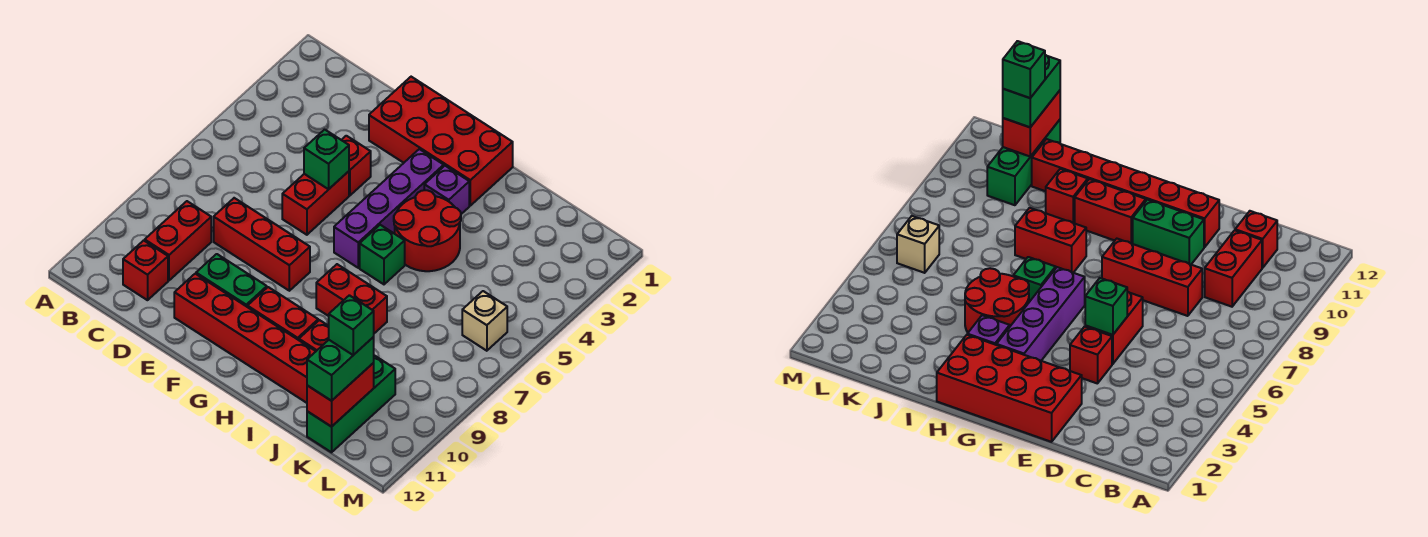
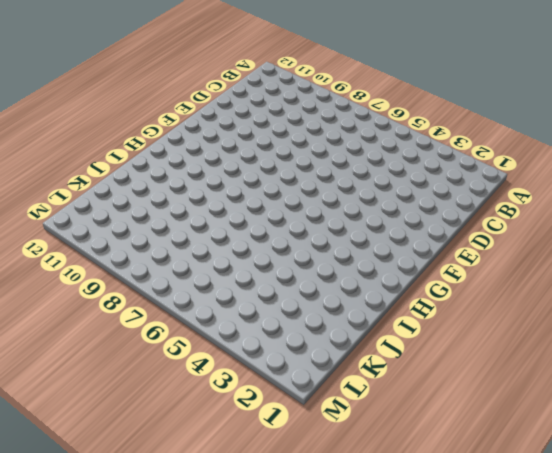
none -> red brick C9:C10 level 1
none -> red brick C11 level 1
none -> red brick D8:F8 level 1

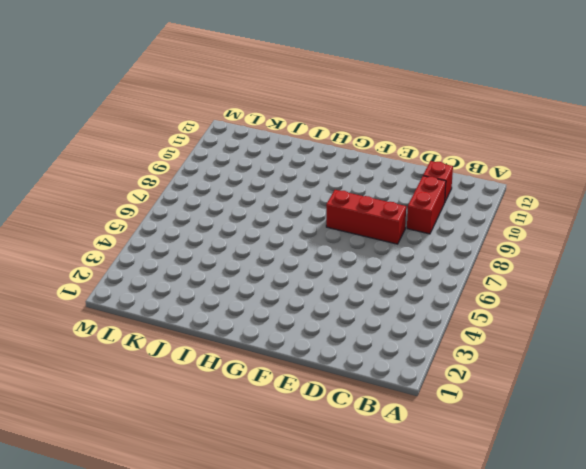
none -> red brick E1:H2 level 1
none -> red brick E4 level 1
none -> red brick E5:E6 level 1

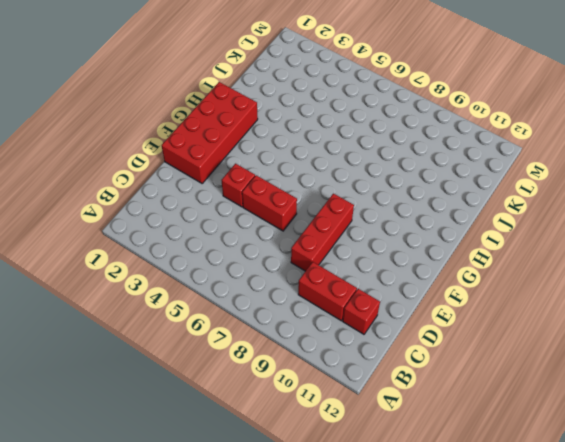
none -> green brick E10:F10 level 1
none -> red brick E11:J11 level 1
none -> purple brick G3:G6 level 1

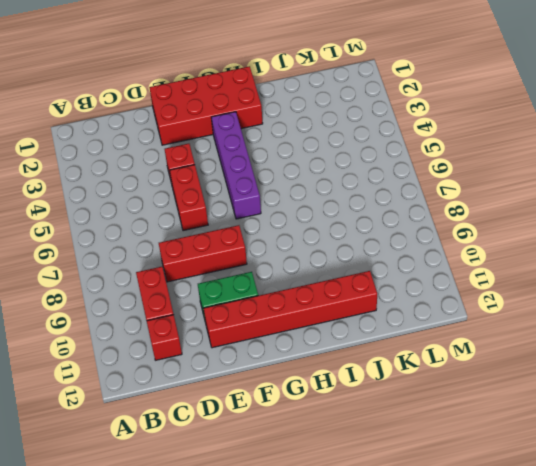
none -> red brick G10:H10 level 1
none -> purple brick H3 level 1
none -> red round brick H4:I5 level 1

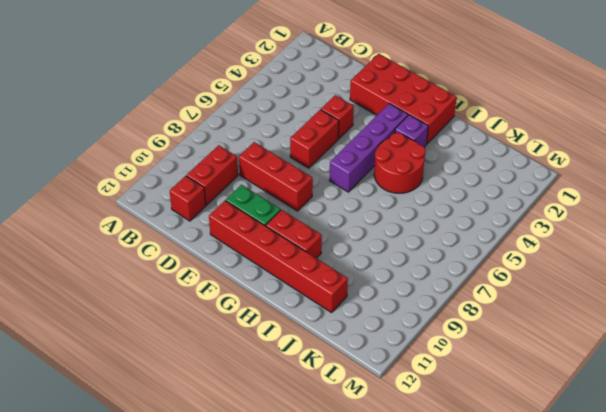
none -> green brick H6 level 1
none -> red brick H8:I8 level 1
none -> red brick I10 level 1

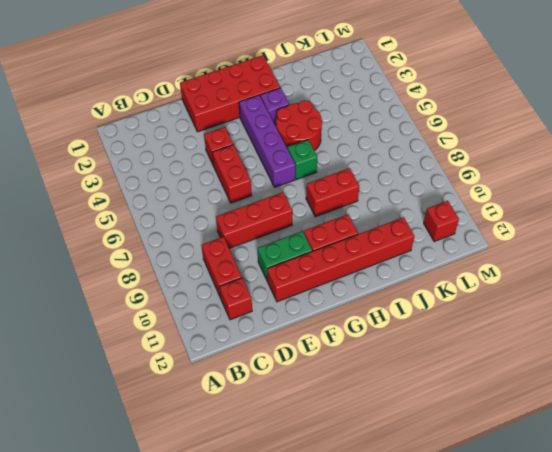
red brick L11 level 1 -> red brick I10 level 1
none -> green brick K10:K12 level 1
none -> tan brick L6 level 1
none -> green brick E5 level 2

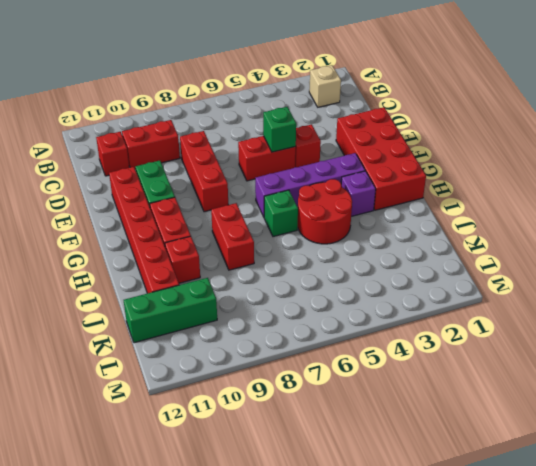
tan brick B2 level 1 -> tan brick L6 level 1
none -> red brick K11:K12 level 2
none -> green brick K11:K12 level 3
none -> green brick K11 level 4

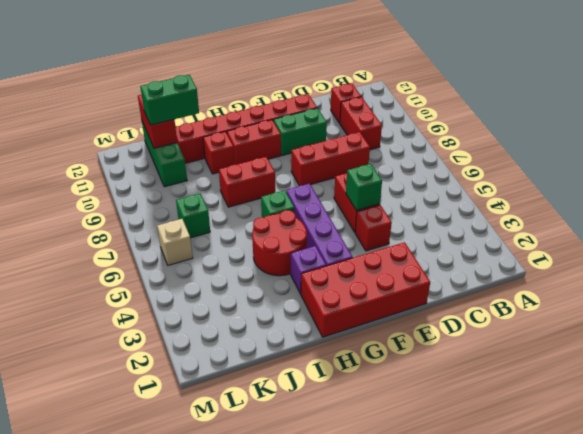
green brick J11:K11 level 3 -> green brick K11:K12 level 3
green brick K7 level 1 -> green brick K11 level 4

